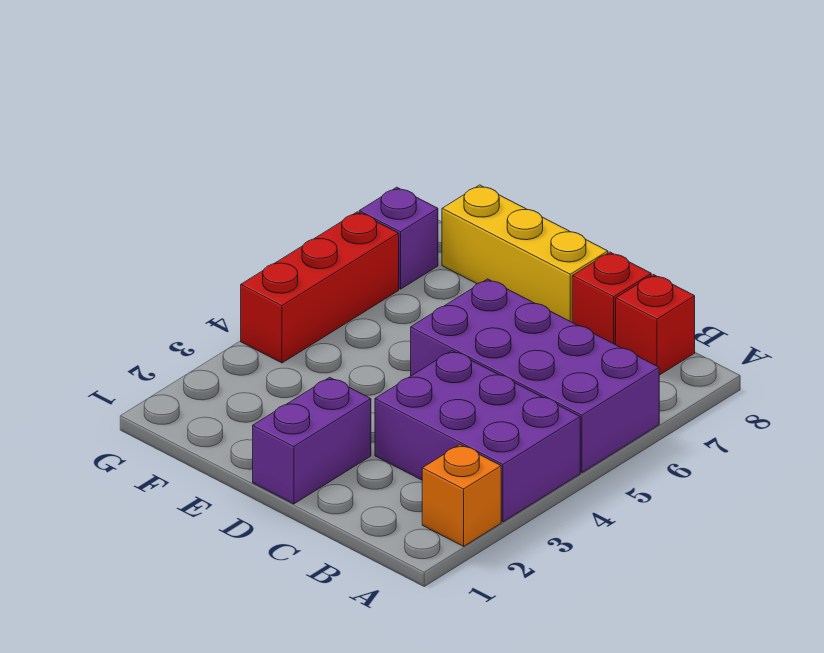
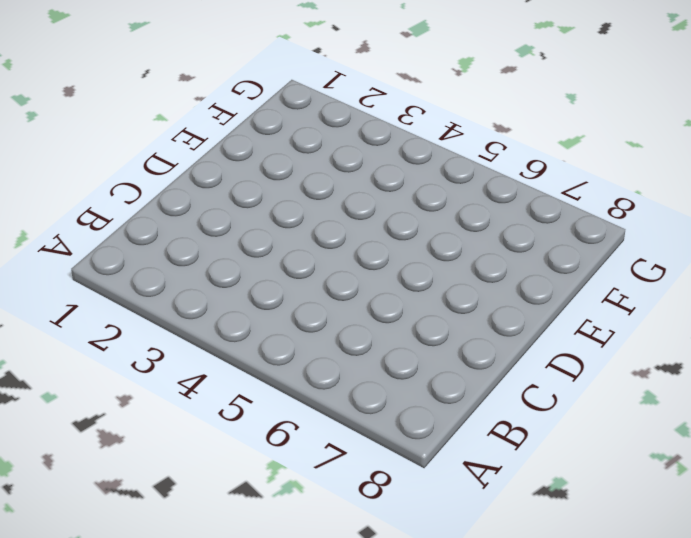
none -> orange brick A2 level 1
none -> purple brick A3:C4 level 1

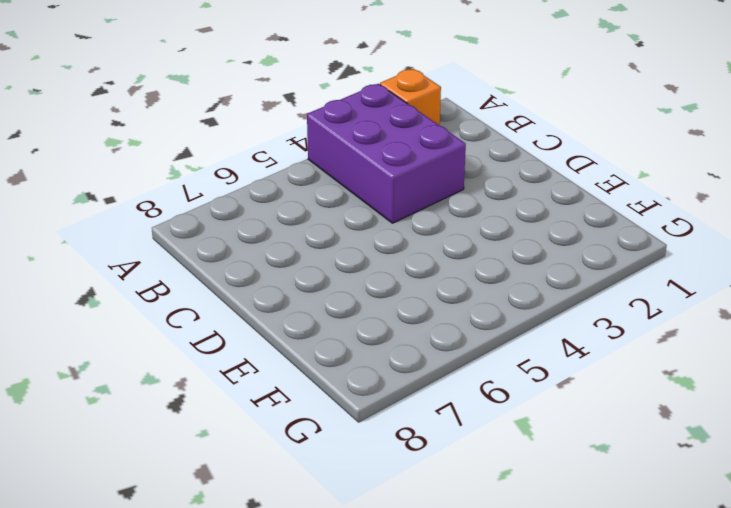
none -> purple brick A5:D6 level 1
none -> red brick B8 level 1

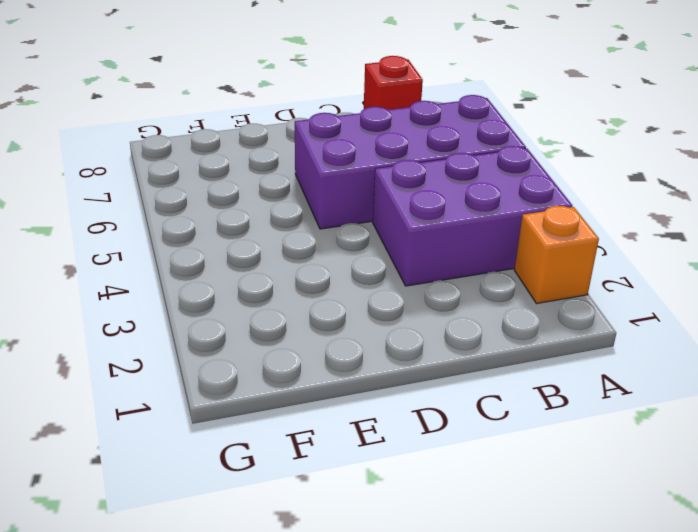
none -> red brick C8 level 1
none -> purple brick D1:D2 level 1

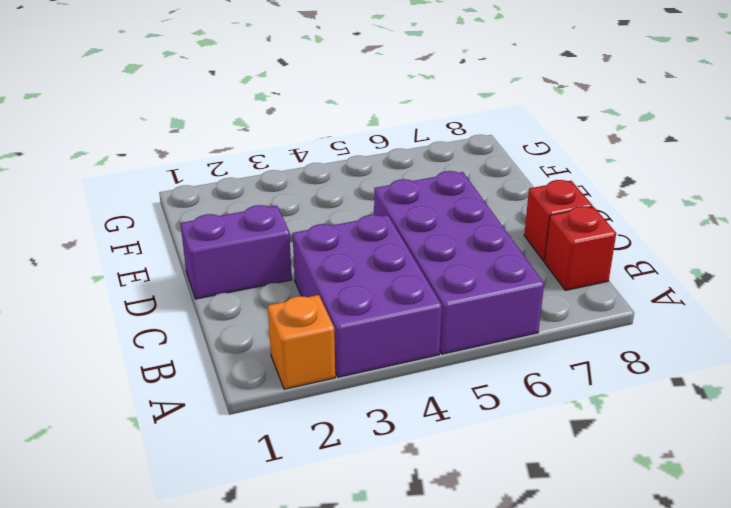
none -> yellow brick D8:F8 level 1
none -> red brick G4:G6 level 1

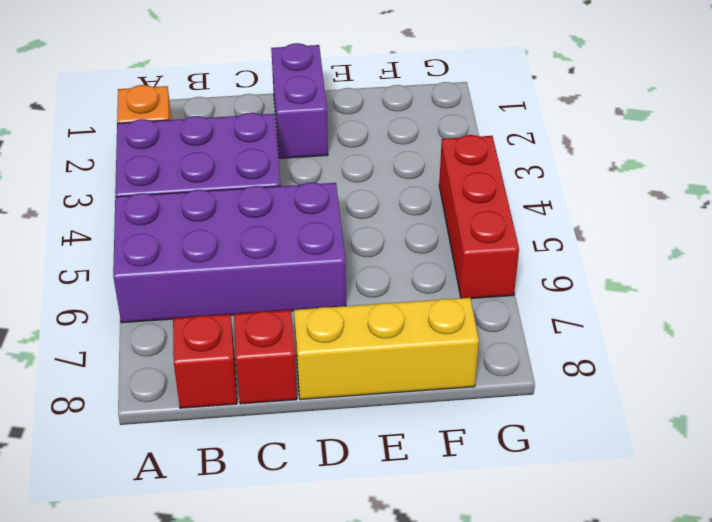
none -> purple brick G7 level 1

